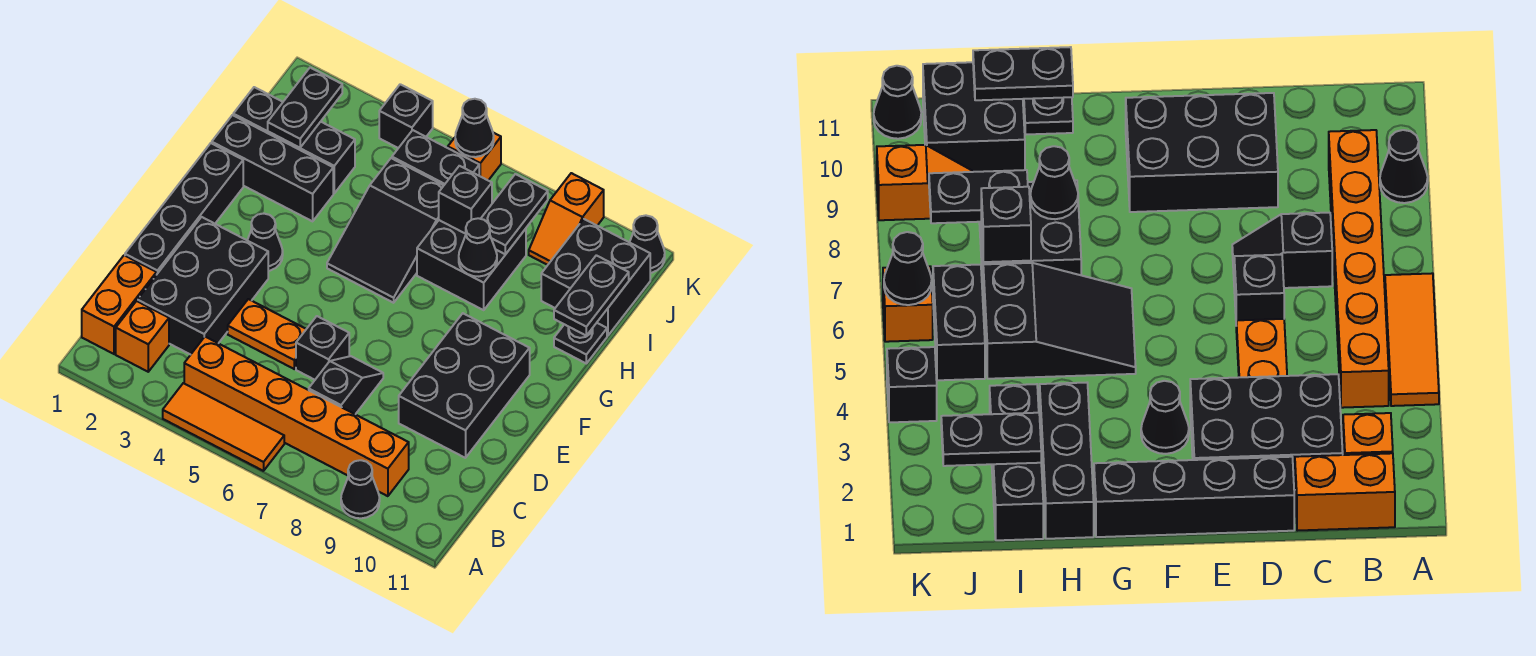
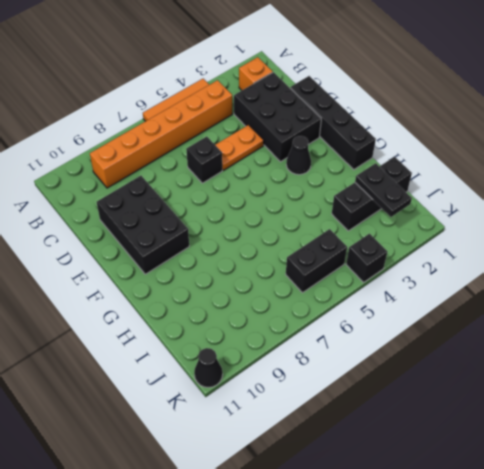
none -> black cone A9 level 1
none -> orange brick B1:C1 level 1
none -> black slope C7:D7 level 1 top C

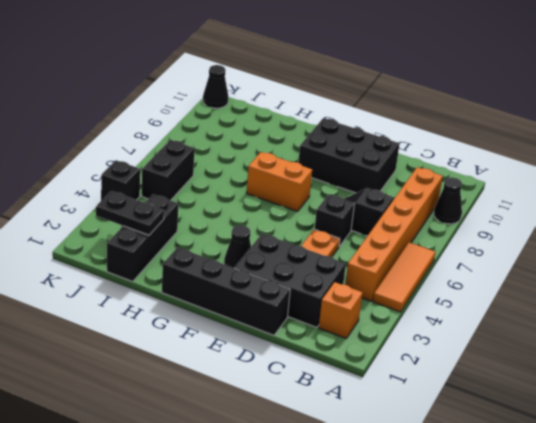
orange brick F7:G7 level 1 -> orange brick B1:C1 level 1
none -> black slope G5:I6 level 1 top I
none -> black brick H1:H3 level 1
none -> black brick H7:I8 level 1

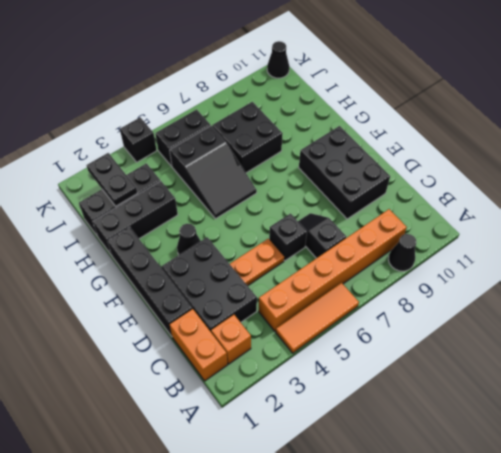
none -> black plate H11 level 1
none -> black brick I10:J11 level 1
none -> orange slope J9:K9 level 1 top K

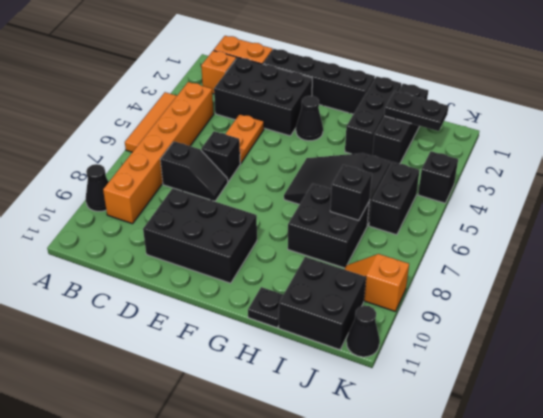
none -> orange brick K6 level 1
none -> black cone H8 level 2
none -> black plate H11:I11 level 2

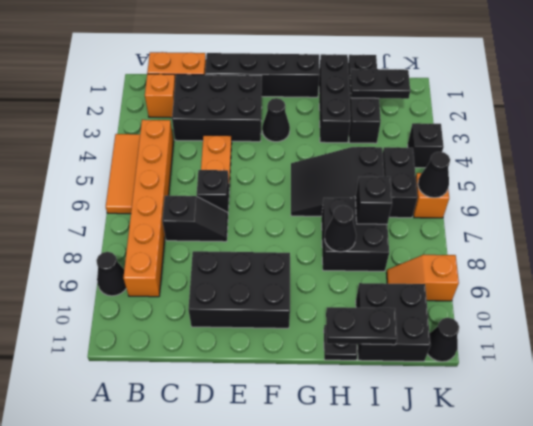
none -> black plate I8:J8 level 2

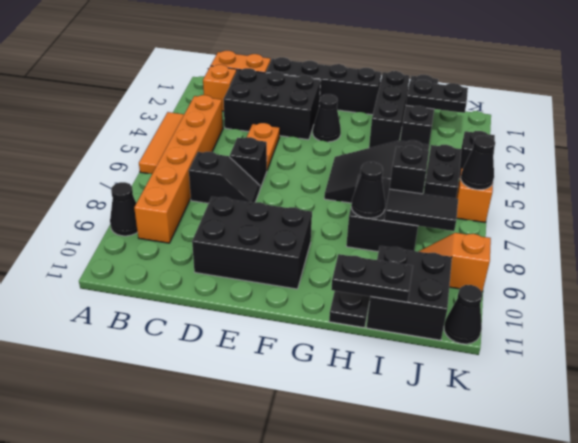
black tile I8:J8 level 2 -> black plate I8:J8 level 2

